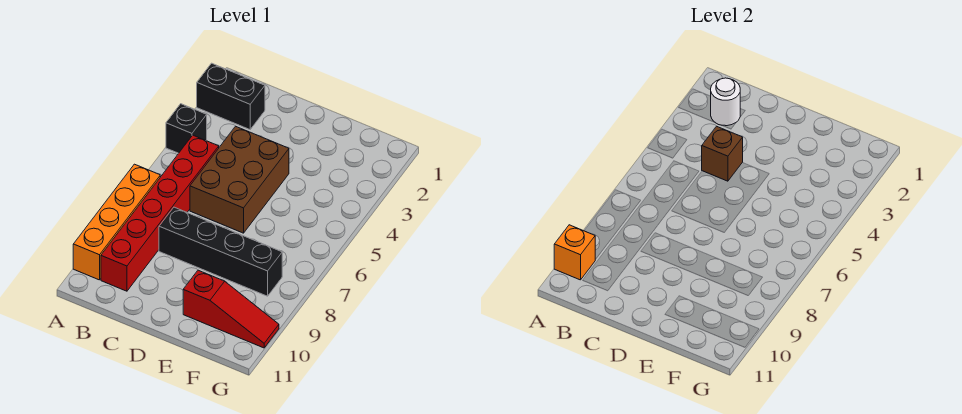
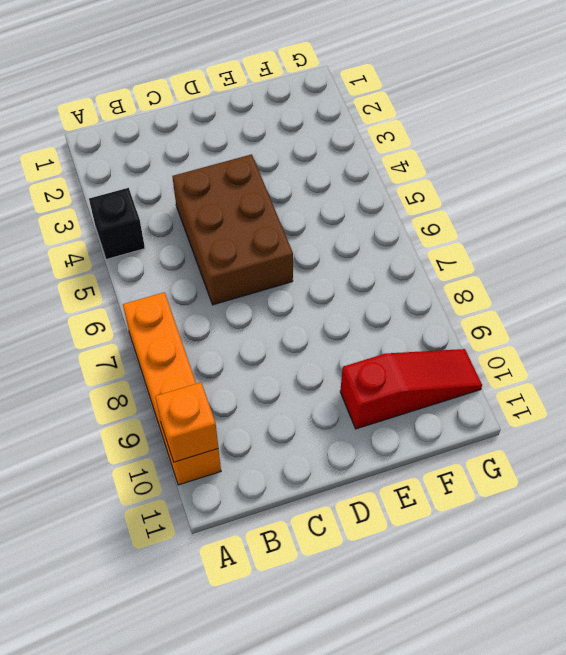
none -> black brick A2:B2 level 1
none -> red brick B5:B10 level 1

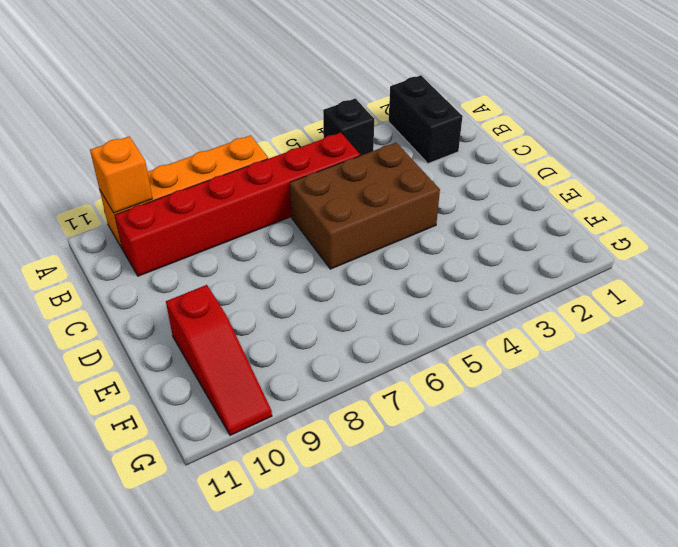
none -> black brick C8:F8 level 1
none -> white round brick B2 level 2

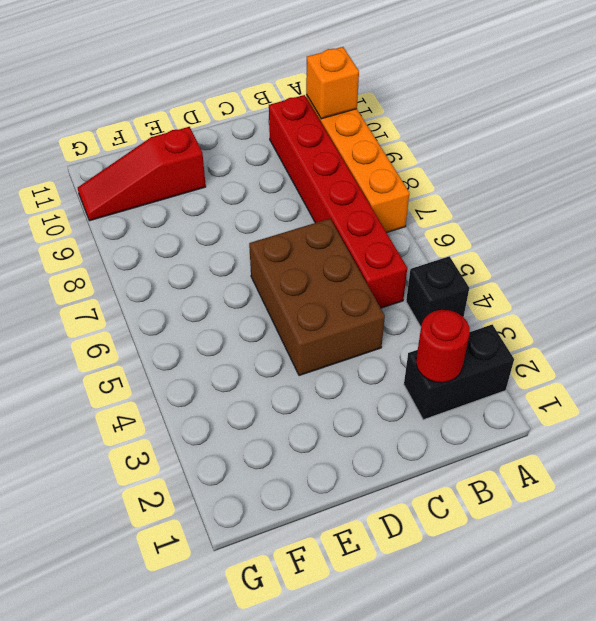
red round brick B2 level 2 -> white round brick B2 level 2
none -> black brick C8:F8 level 1
none -> brown brick C4 level 2

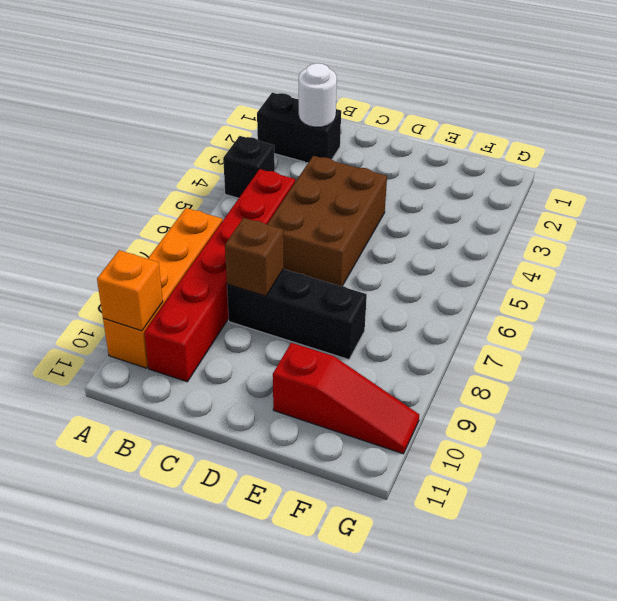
black brick C8:E8 level 1 -> black brick C8:F8 level 1
brown brick C8 level 2 -> brown brick C4 level 2

